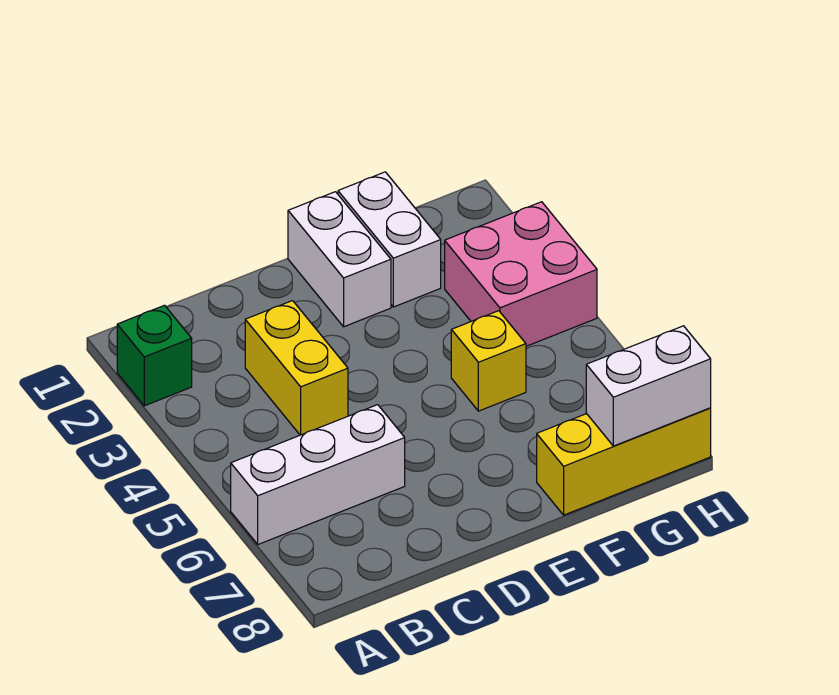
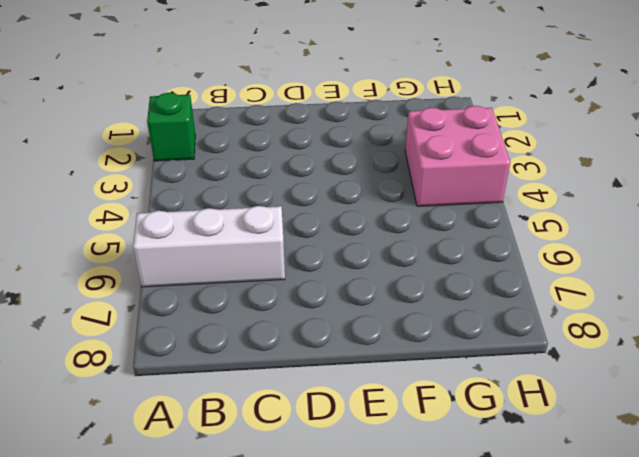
none -> yellow brick C3:C4 level 1
none -> white brick E1:E2 level 1

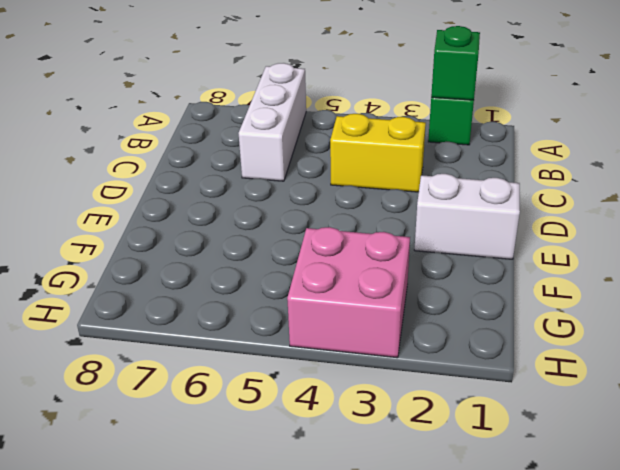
green brick A2 level 2 -> none
none -> white brick F1:F2 level 1
none -> yellow brick F5 level 1

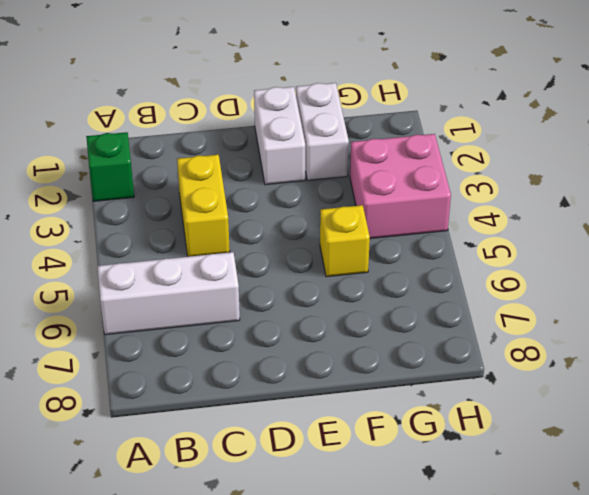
none -> yellow brick F8:H8 level 1
none -> white brick G8:H8 level 2

